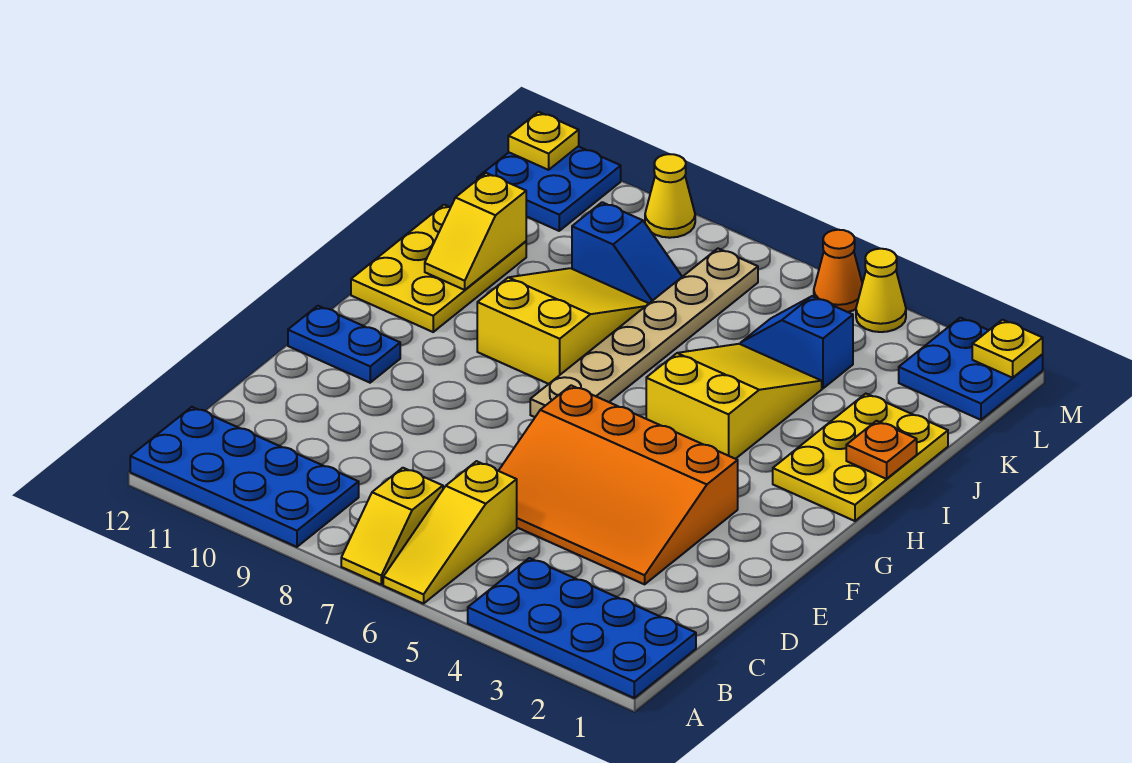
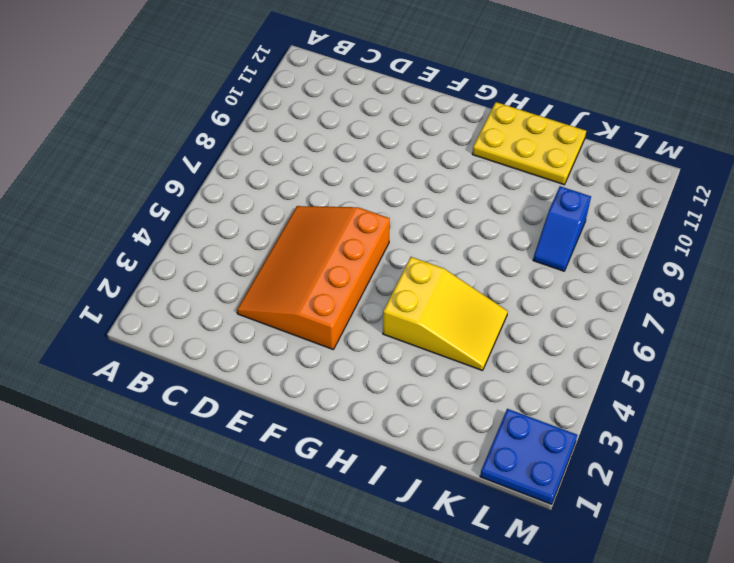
none -> blue plate A1:B4 level 1
none -> yellow slope A6:C6 level 1 top C
none -> yellow slope A7:B7 level 1 top B

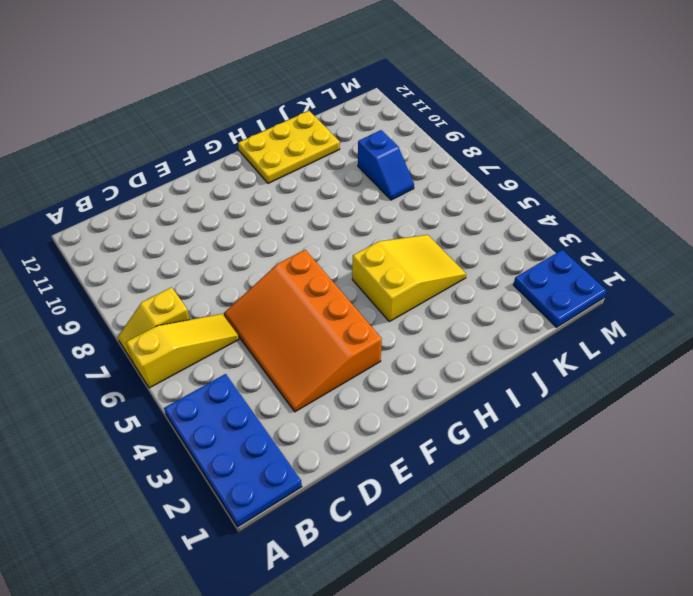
yellow slope A6:C6 level 1 top A -> yellow slope A6:C6 level 1 top C
none -> blue plate A9:B12 level 1
none -> blue plate F11:F12 level 1
none -> tan plate G7:L7 level 1

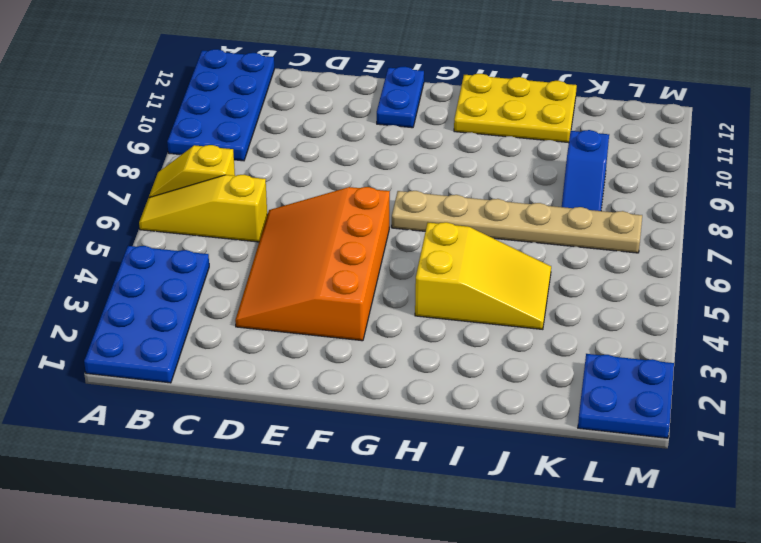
none -> yellow plate H1:J2 level 1
none -> yellow slope H8:J9 level 1 top H
none -> blue slope K4:K5 level 1 top 4

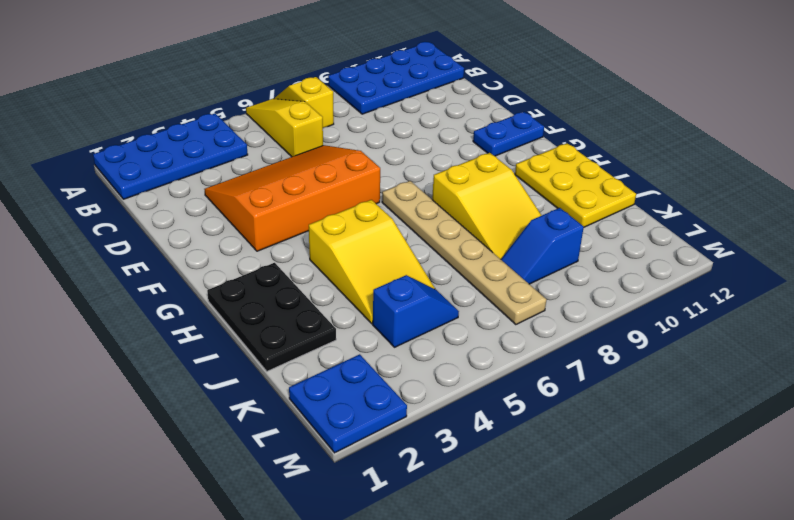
black plate H1:J2 level 1 -> yellow plate H1:J2 level 1
none -> blue plate L11:M12 level 1
none -> yellow cone M4 level 1
none -> orange cone M5 level 1

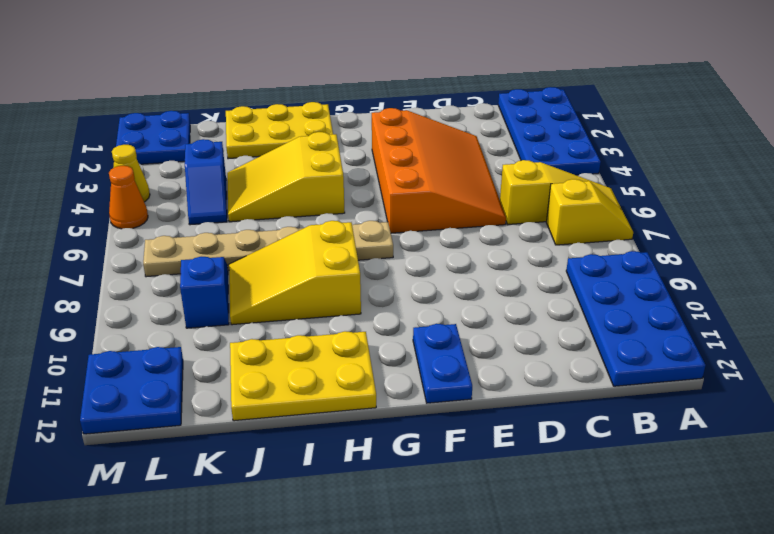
none -> yellow cone M9 level 1
none -> orange plate I1 level 2
none -> yellow slope I11:J11 level 2 top J

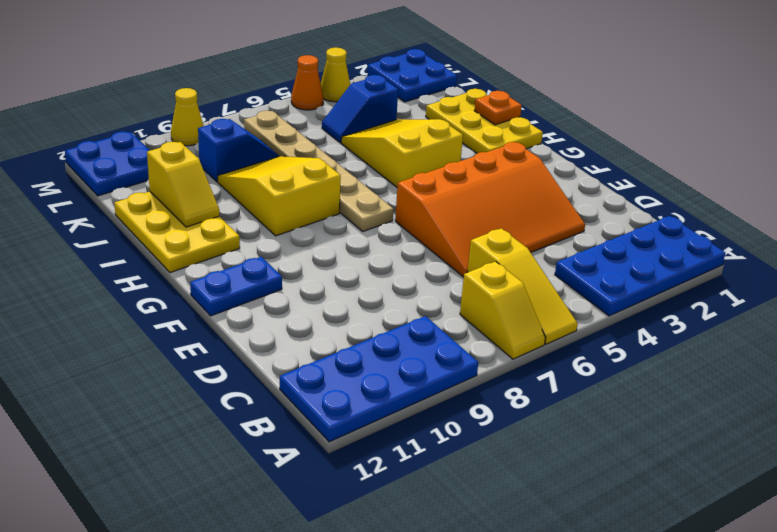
none -> yellow plate M1 level 2
none -> yellow plate M12 level 2

